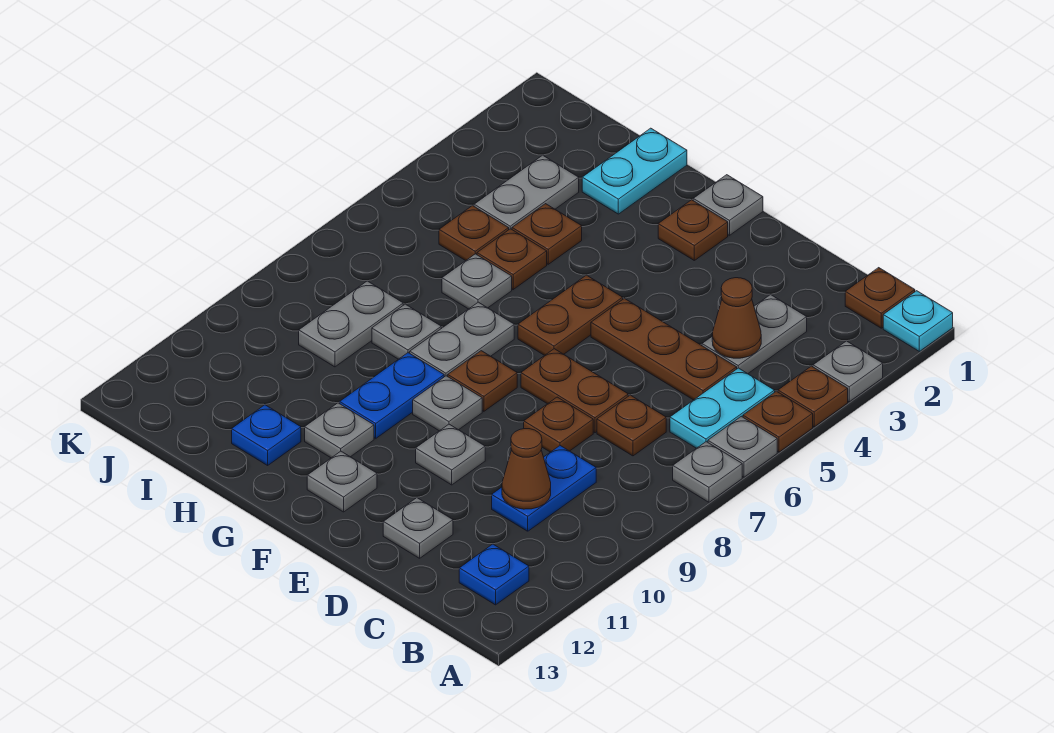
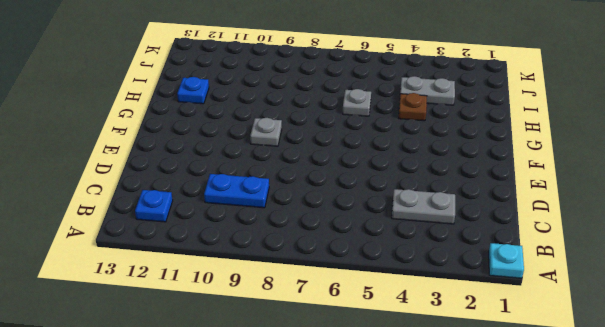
none -> grey plate A3 level 1
none -> brown plate A4 level 1
none -> brown plate A5 level 1
none -> grey plate A6 level 1

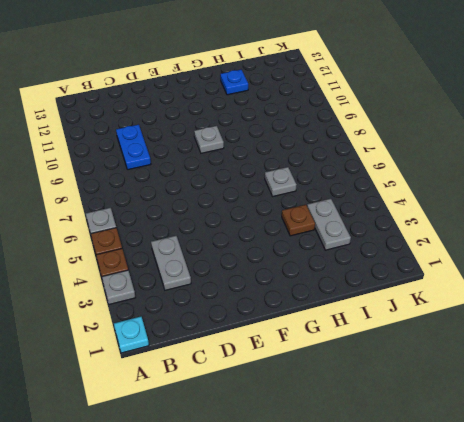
none -> grey plate A7 level 1
none -> brown plate B1 level 1
none -> cyan plate B5:B6 level 1
none -> blue plate B12 level 1

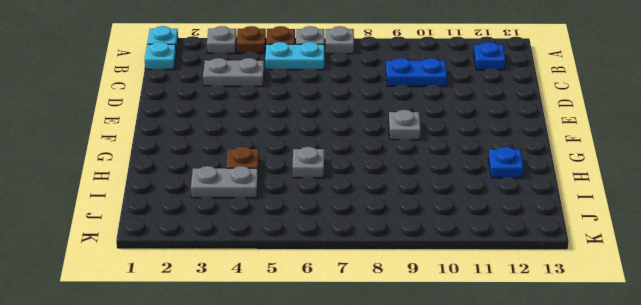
cyan plate B1 level 1 -> brown plate B1 level 1
none -> brown plate C5:E5 level 1
none -> brown plate C7 level 1
none -> brown plate D7:E7 level 1
none -> brown plate D8 level 1

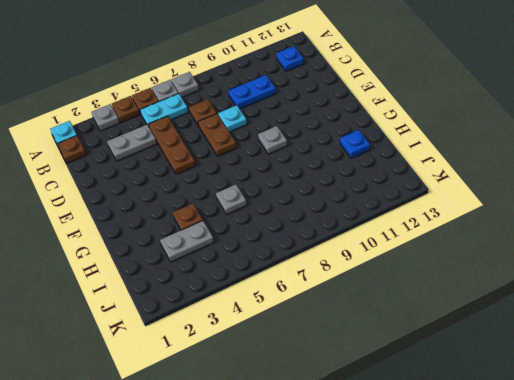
cyan plate D8 level 1 -> brown plate D8 level 1
none -> grey plate D12 level 1
none -> grey plate E10 level 1
none -> grey plate F1 level 1
none -> brown plate F2 level 1

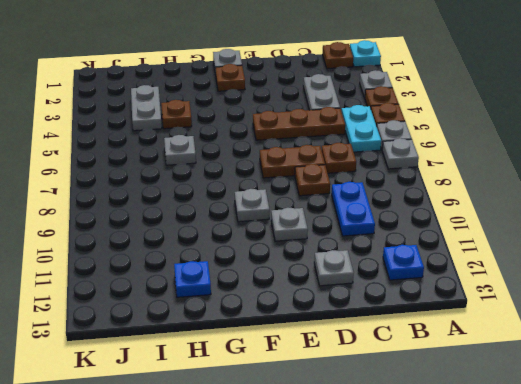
none -> brown plate F5:F6 level 1
none -> brown plate F8 level 1
none -> grey plate F12 level 1
none -> grey plate G7:G8 level 1

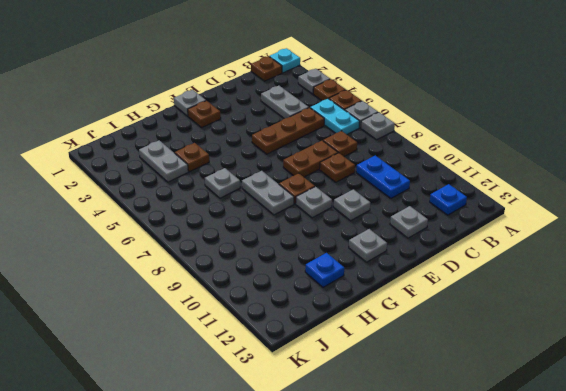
none -> brown plate F5:F6 level 1
none -> blue plate G9:G10 level 1
none -> grey plate G11 level 1
none -> cyan plate H1:H2 level 1

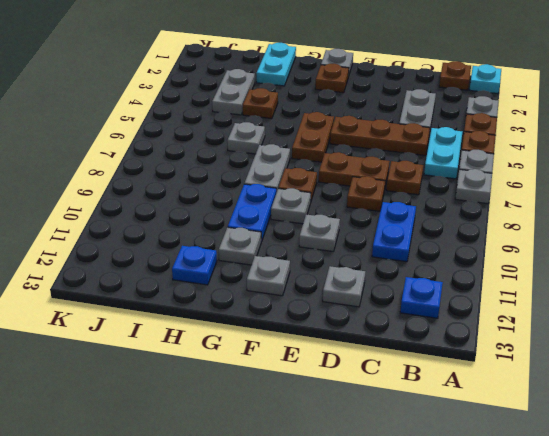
none -> brown plate H5 level 1
none -> grey plate H8 level 1
none -> brown plate I5 level 1
none -> grey plate I8:I9 level 1

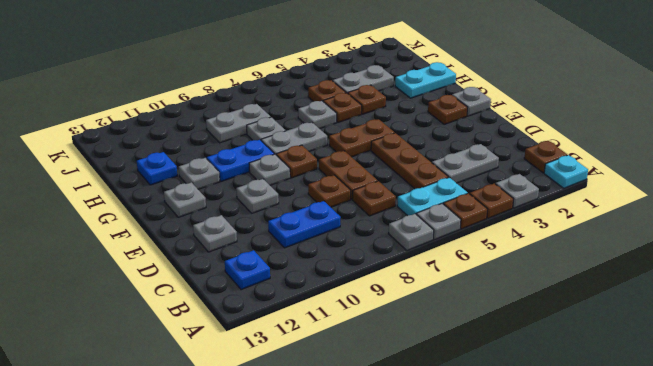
none -> brown cone C4 level 2
none -> brown cone C10 level 2

